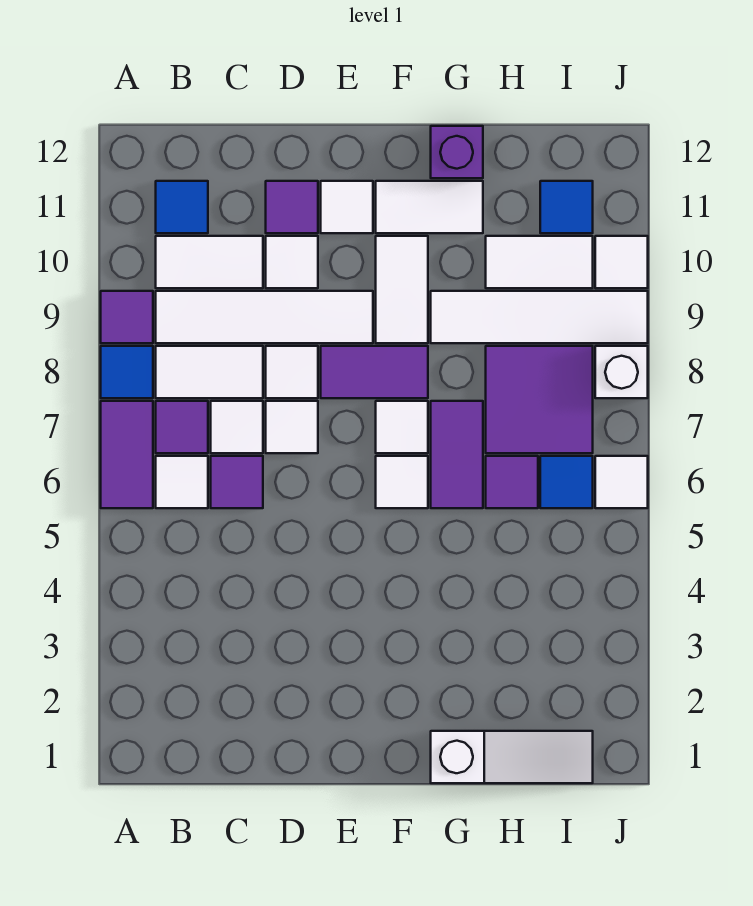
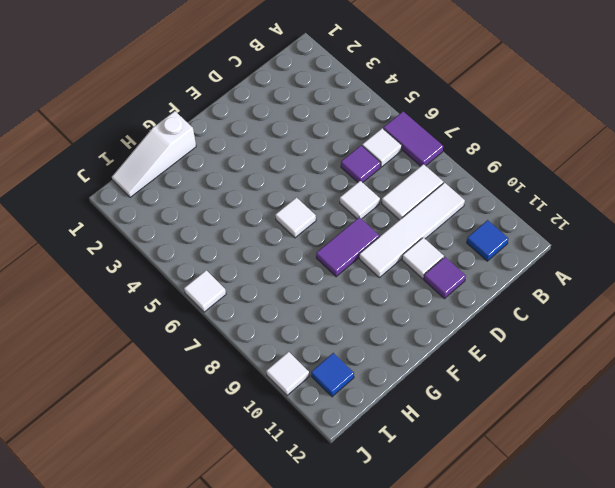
none -> blue tile A8 level 1
none -> purple tile A9 level 1
none -> purple tile B7 level 1
none -> white tile B10:C10 level 1

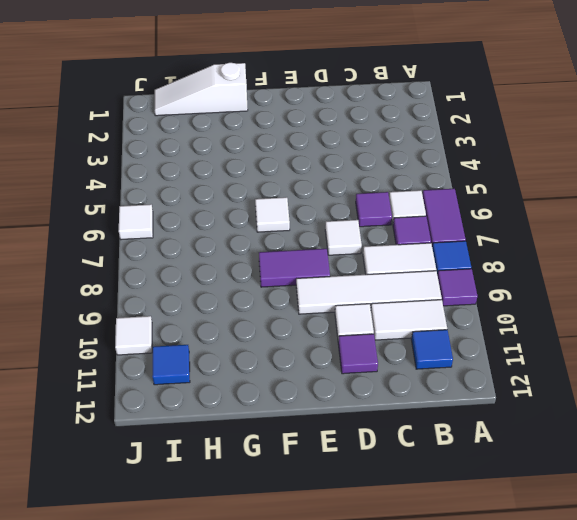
none -> white tile C7 level 1
none -> white tile D8 level 1
none -> white tile E11 level 1
none -> white tile F7 level 1

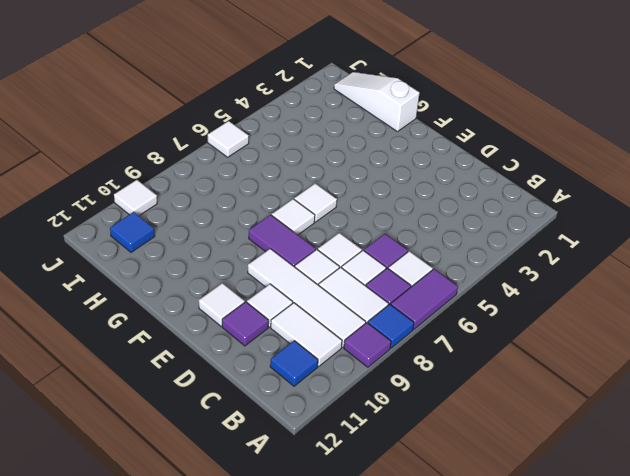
none -> white tile F9:F10 level 1
none -> white tile F11:G11 level 1
none -> purple tile G6:G7 level 1
none -> white tile G9:J9 level 1

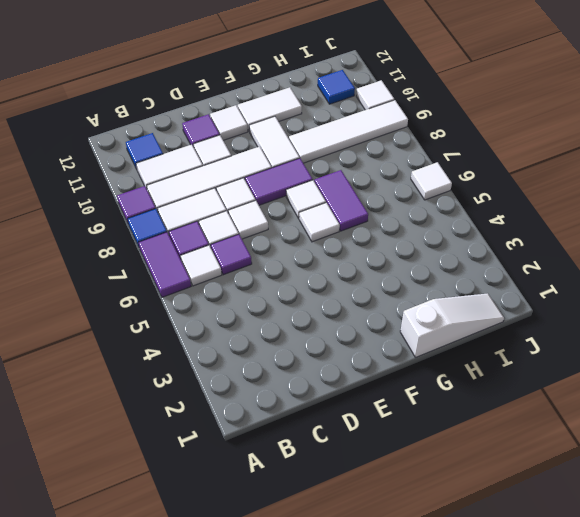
none -> purple brick G12 level 1
none -> purple tile H6 level 1
none -> purple tile H7:I8 level 1
none -> white tile H10:I10 level 1

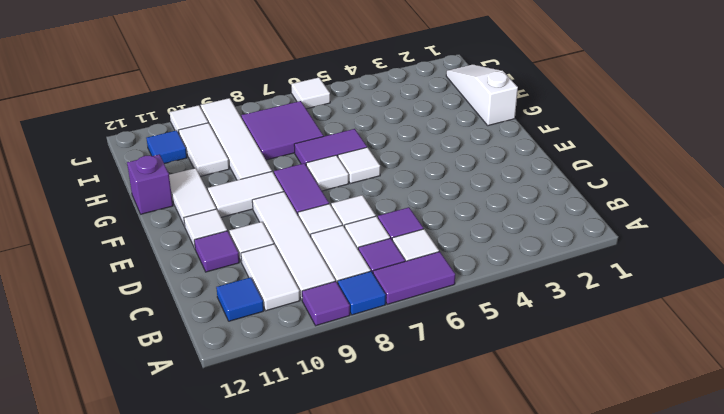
none -> purple tile H6 level 1
none -> blue tile I6 level 1
none -> white brick J8 level 1

